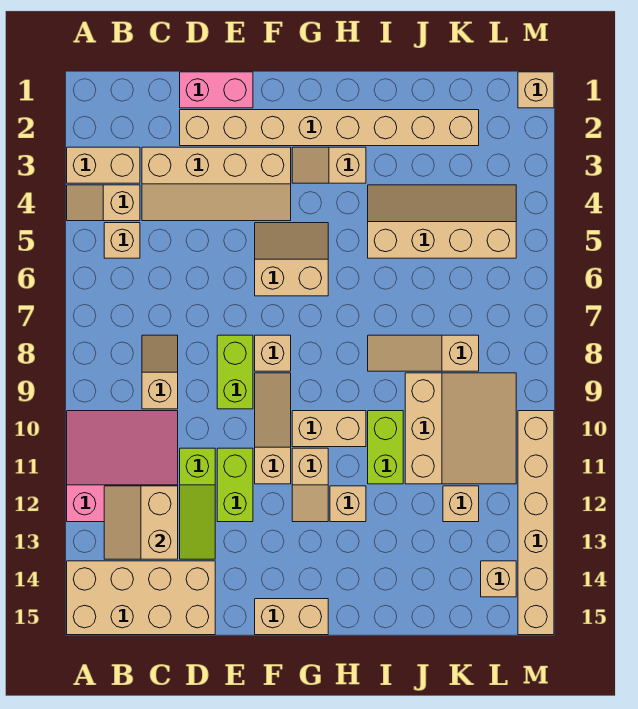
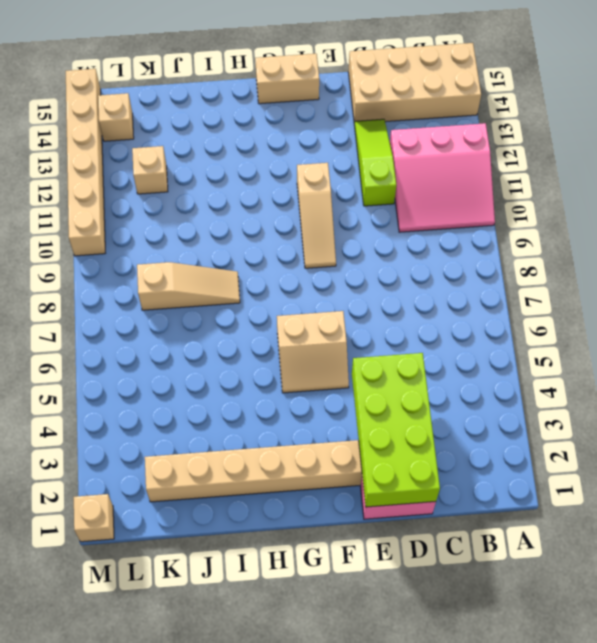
lime brick D1:E4 level 2 -> none
none -> tan brick A3:B3 level 1
none -> tan slope A4:B4 level 1 top B
none -> tan brick B5 level 1

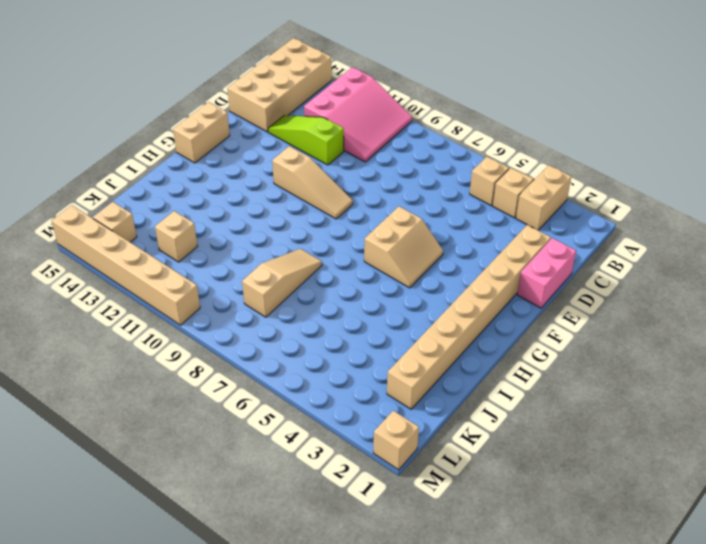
none -> tan slope C3:F4 level 1 top 3
none -> tan slope C8:C9 level 1 top 9
none -> lime brick E8:E9 level 1

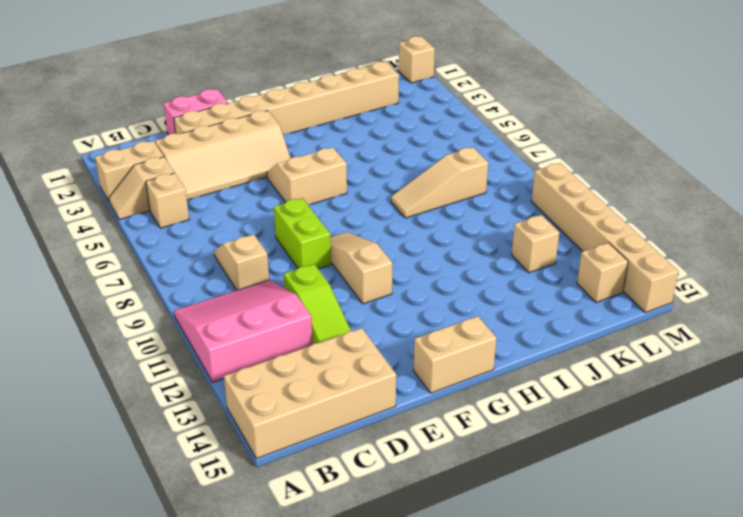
none -> lime brick E11:E12 level 1
none -> tan brick F8 level 1
none -> tan slope G3:H3 level 1 top H

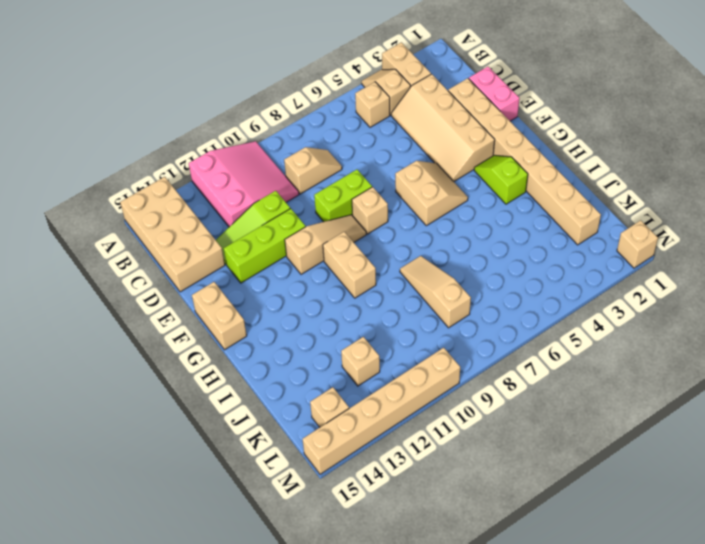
lime brick E11:E13 level 1 -> lime brick E11:E12 level 1
lime slope G3:H3 level 1 top H -> tan slope G3:H3 level 1 top H
none -> tan slope G11:G12 level 1 top 11
none -> tan brick H12 level 1
none -> tan slope I4:L5 level 1 top 5

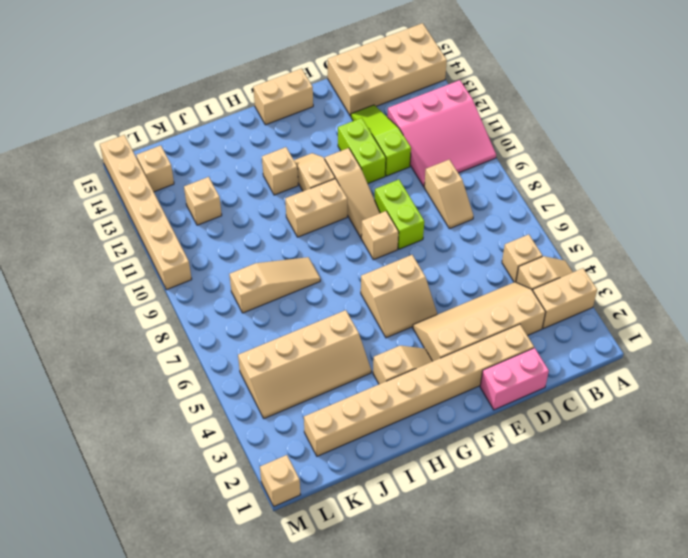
none -> lime brick I10:I11 level 1
none -> tan slope J9:L11 level 1 top J
none -> tan slope B12:C13 level 2 top C

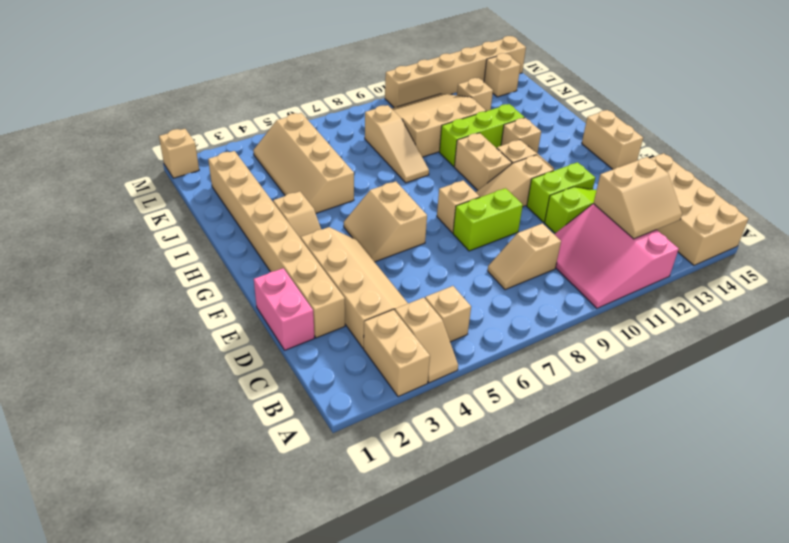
lime brick I10:I12 level 1 -> lime brick I10:I11 level 1

